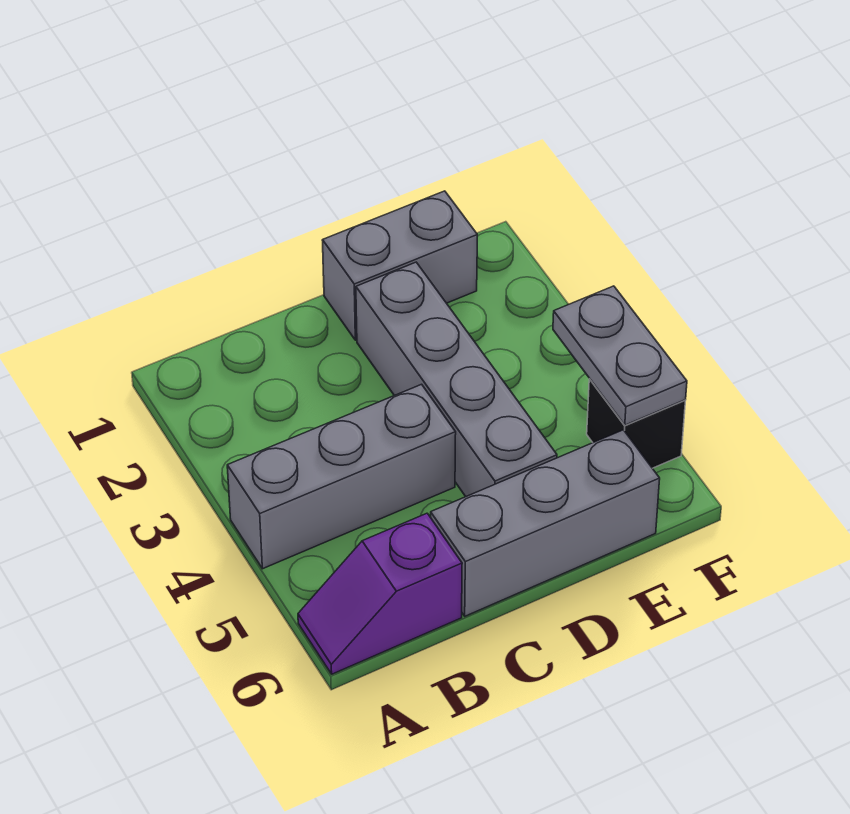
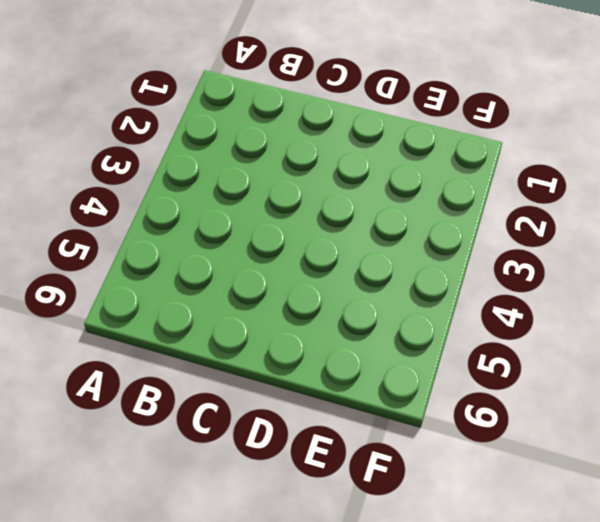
none -> grey brick A4:C4 level 1
none -> purple slope A6:B6 level 1 top B

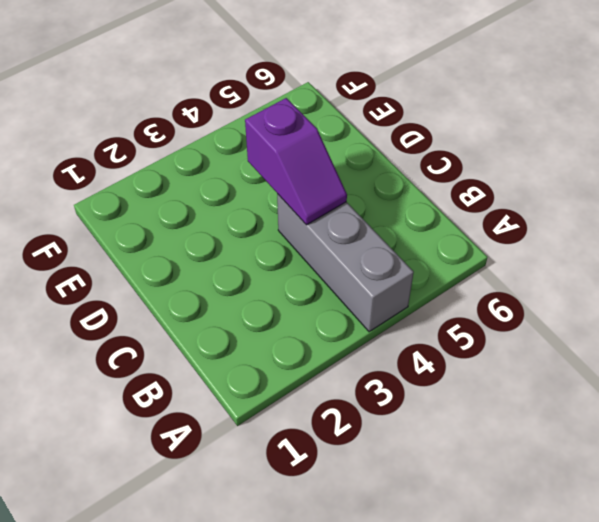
purple slope C4:D4 level 2 top D -> purple slope A6:B6 level 1 top B
none -> grey brick C6:E6 level 1
none -> grey brick D1:E1 level 1

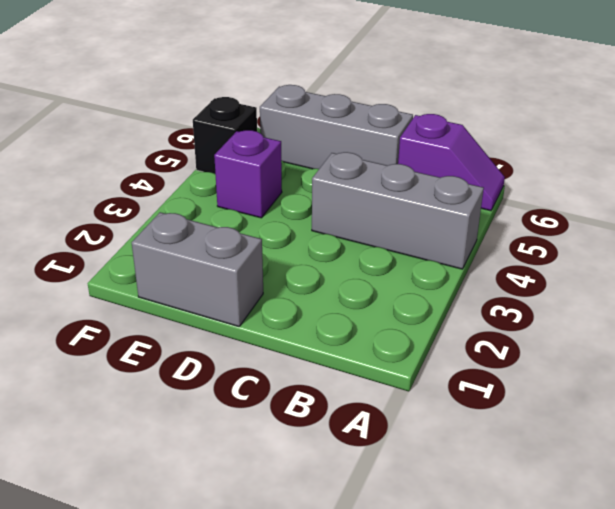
purple brick E4 level 1 -> none
none -> grey brick D2:D5 level 1
none -> grey plate F4:F5 level 2

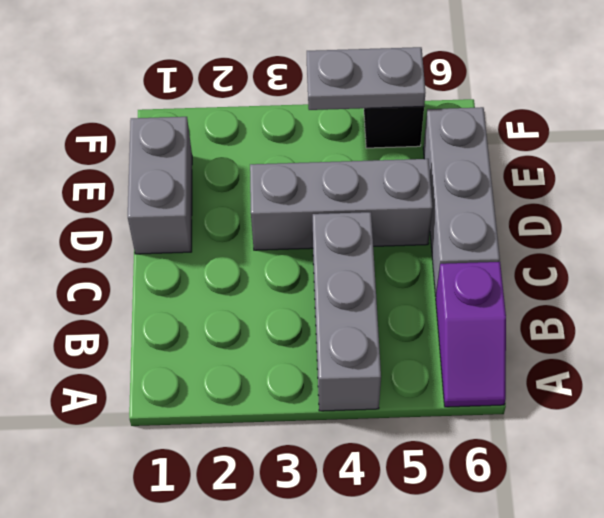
grey brick D3:D5 level 1 -> grey brick D2:D5 level 1

